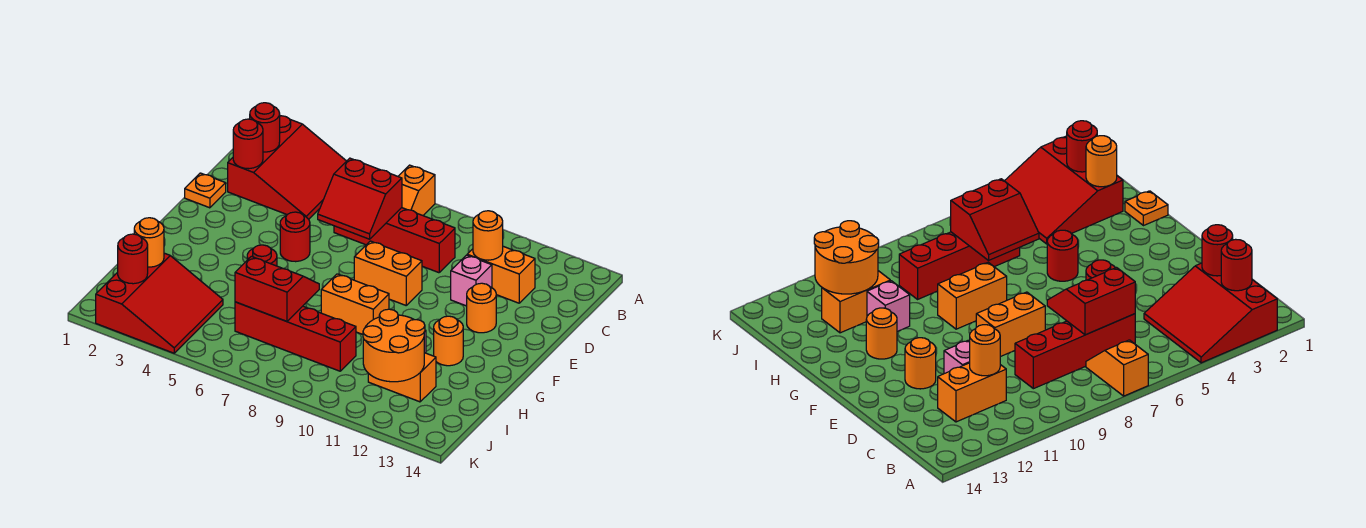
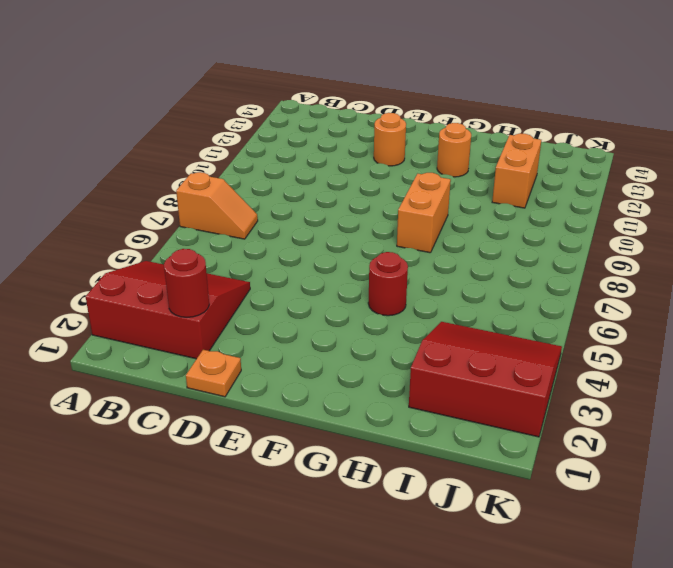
none -> red brick C6:C9 level 1
none -> orange brick C11:C12 level 1
none -> pink brick D11 level 1

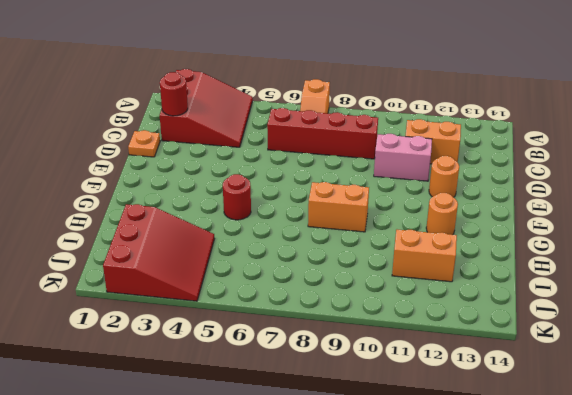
pink brick D10:D11 level 1 -> pink brick D11 level 1
none -> red round brick E5 level 1
none -> orange brick E8:E9 level 1
none -> orange plate H1 level 1

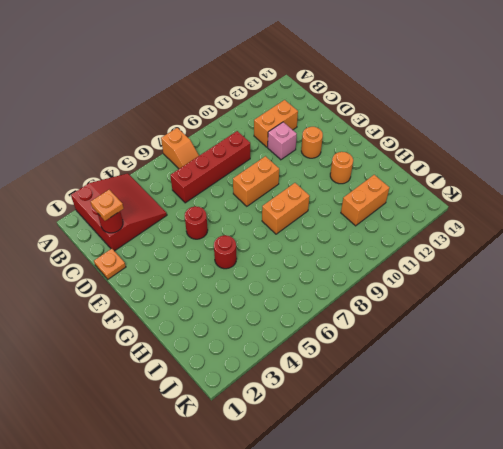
orange plate C2 level 3 -> orange plate H1 level 1
none -> pink brick H11 level 1
none -> red slope I2:K4 level 1 top 2
none -> red brick I6:I9 level 1

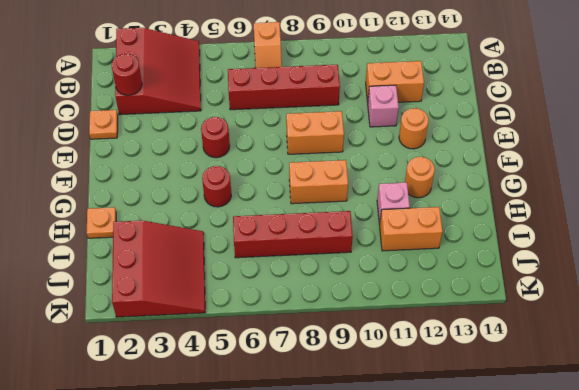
none -> red round brick B2 level 2
none -> red slope C6:D7 level 2 top C
none -> orange round brick C11 level 2

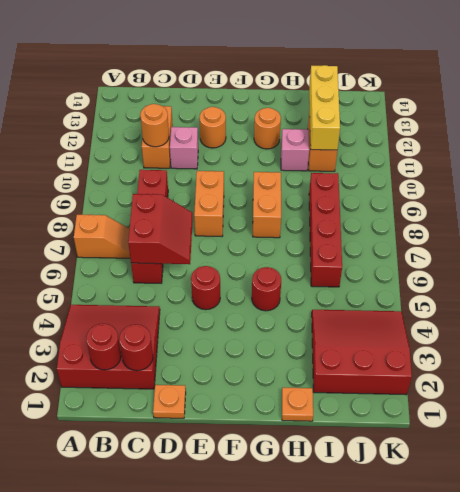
yellow brick I11:I13 level 2 -> orange round brick I11:J12 level 2
none -> red slope H6:I7 level 2 top I
none -> orange round brick I2 level 2
none -> red round brick J2 level 2

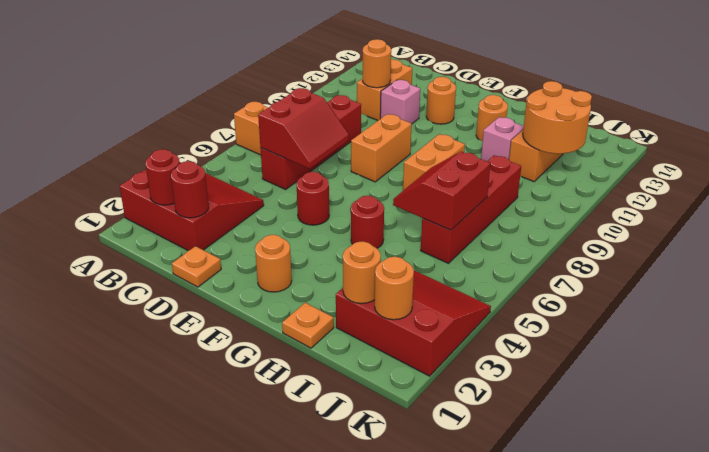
orange round brick F2 level 1 -> none
orange round brick J2 level 2 -> red round brick J2 level 2

